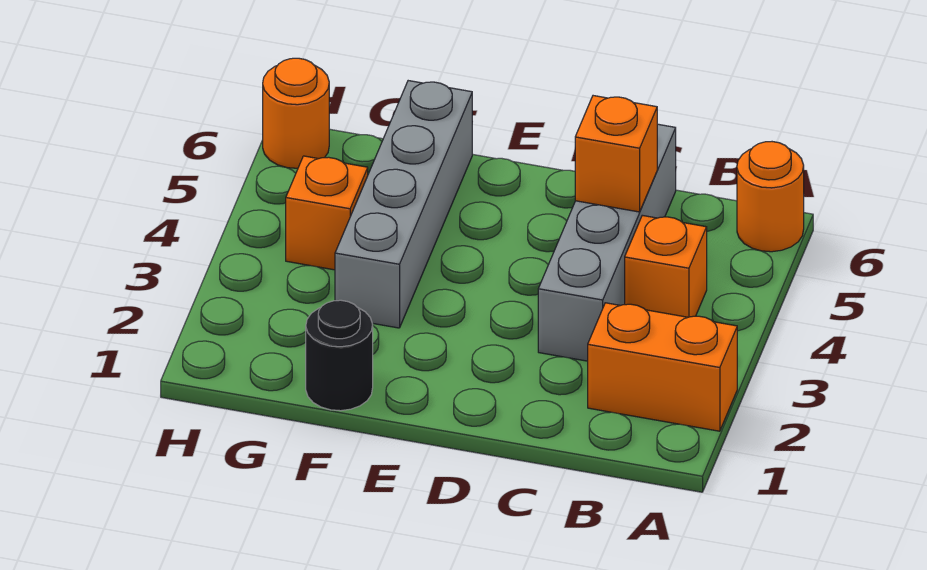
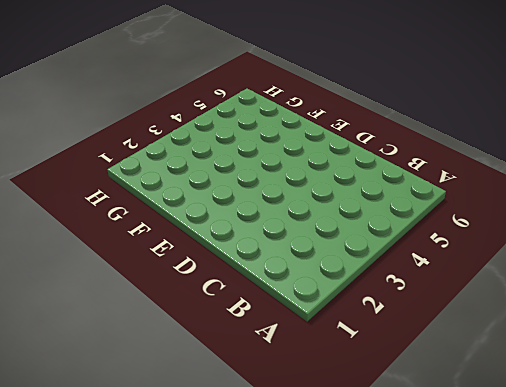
none -> orange brick A2:B2 level 1
none -> orange round brick A6 level 1

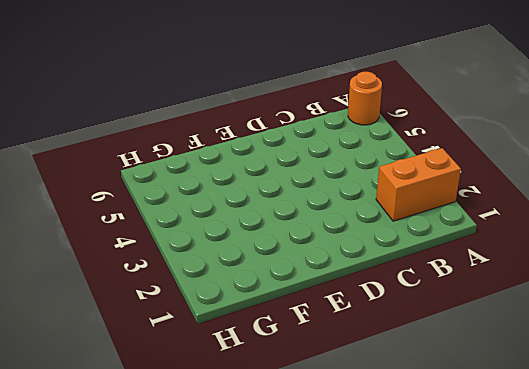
none -> orange brick B4 level 1
none -> grey brick C3:C6 level 1

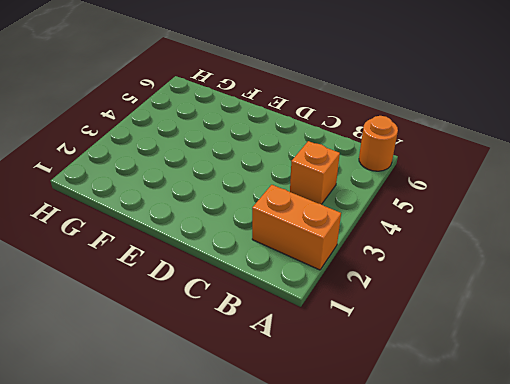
none -> grey brick C3:C6 level 1
none -> black round brick F1 level 1

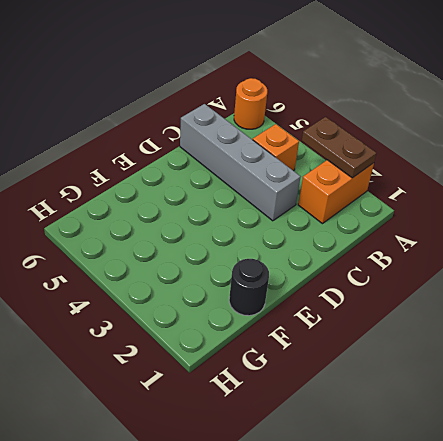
brown plate A2:A3 level 2 -> none
none -> grey brick F3:F6 level 1
none -> orange brick G4 level 1

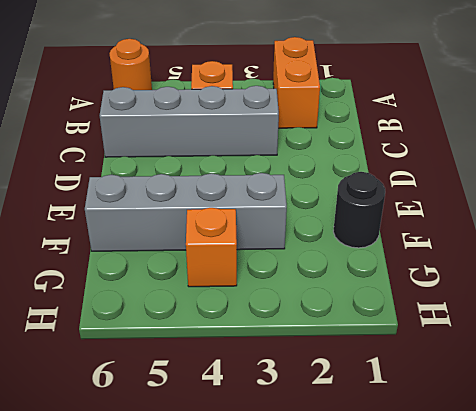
none -> orange round brick H6 level 1
none -> orange brick C5 level 2

